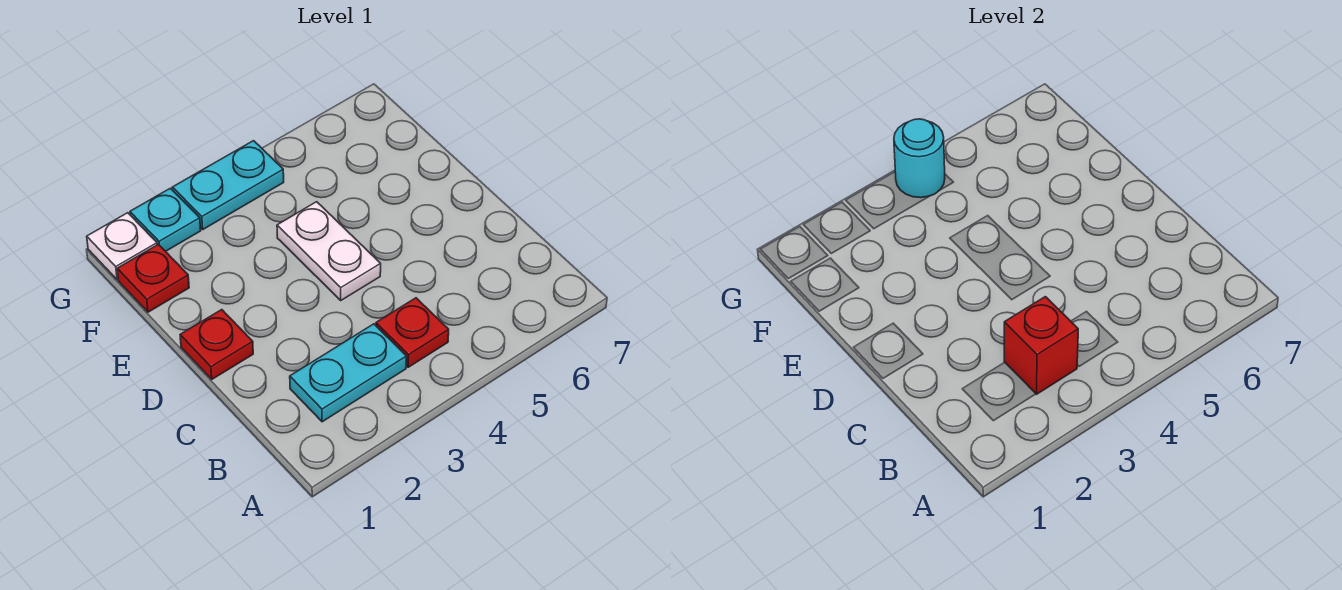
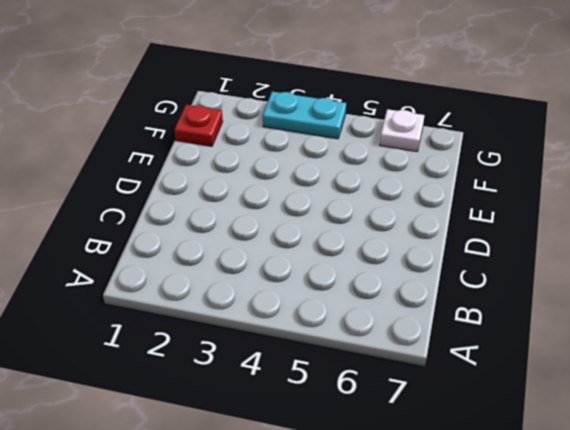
white plate G6 level 1 -> white plate G1 level 1
none -> cyan plate B2:B3 level 1
none -> red plate B4 level 1

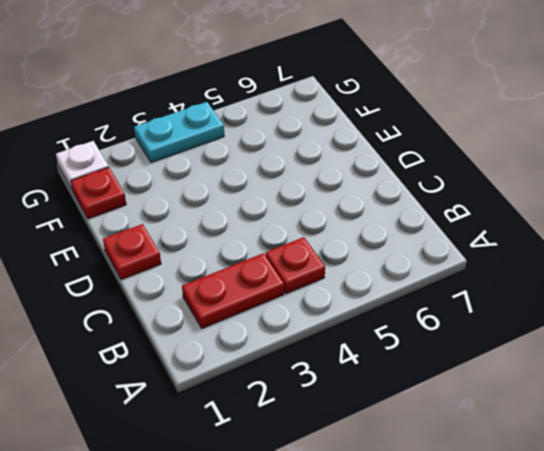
red plate B2:B3 level 1 -> cyan plate B2:B3 level 1
none -> white plate D4:E4 level 1
none -> cyan plate G2 level 1

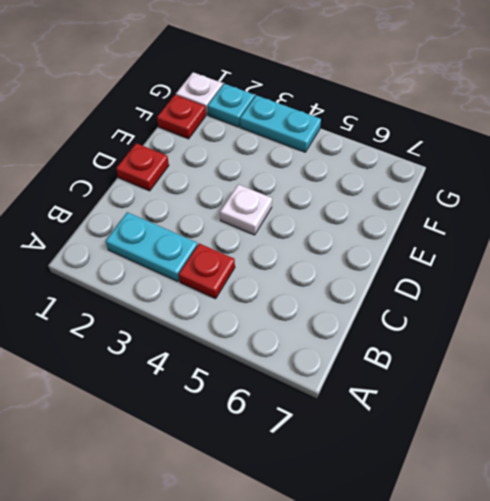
white plate D4 level 1 -> white plate D4:E4 level 1
none -> red brick B3 level 2
none -> cyan round brick G4 level 2

